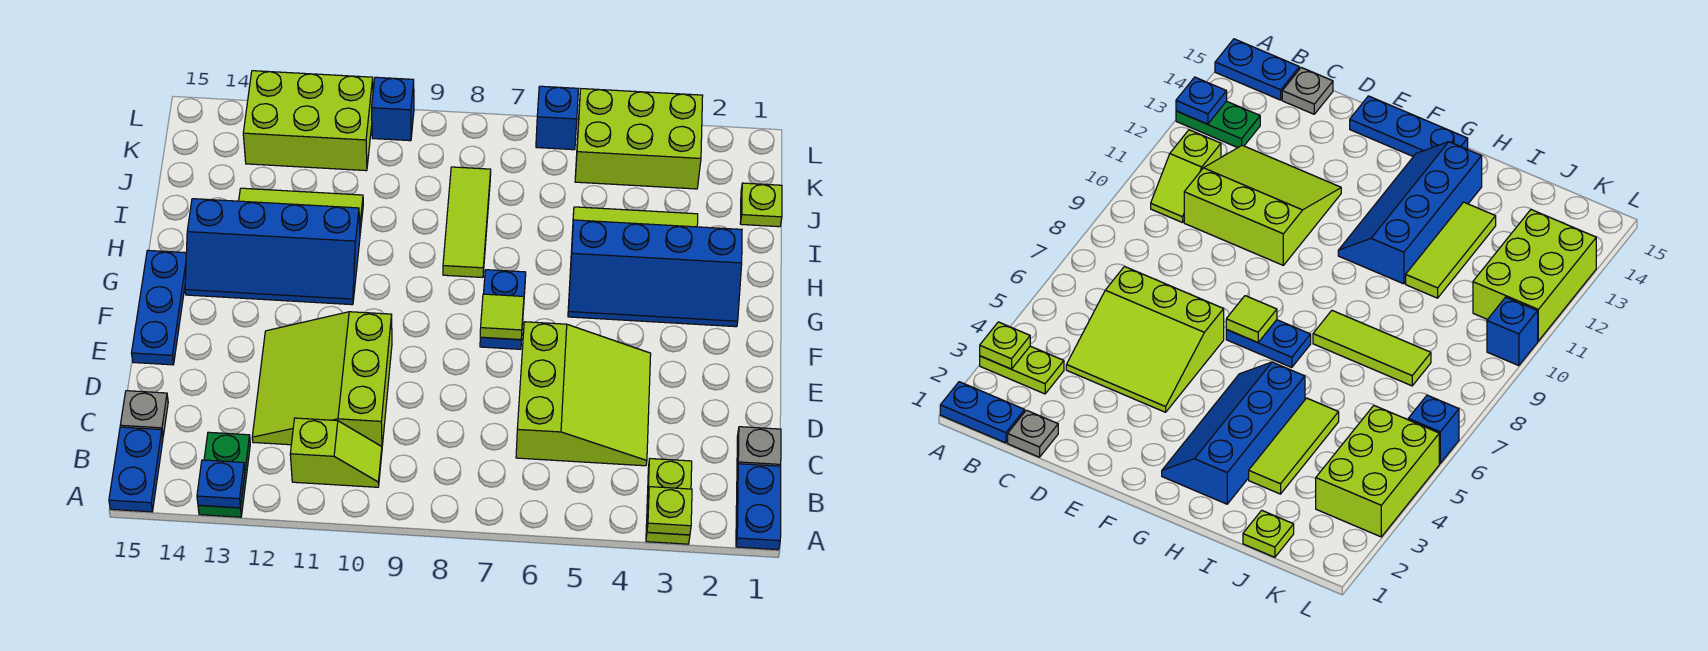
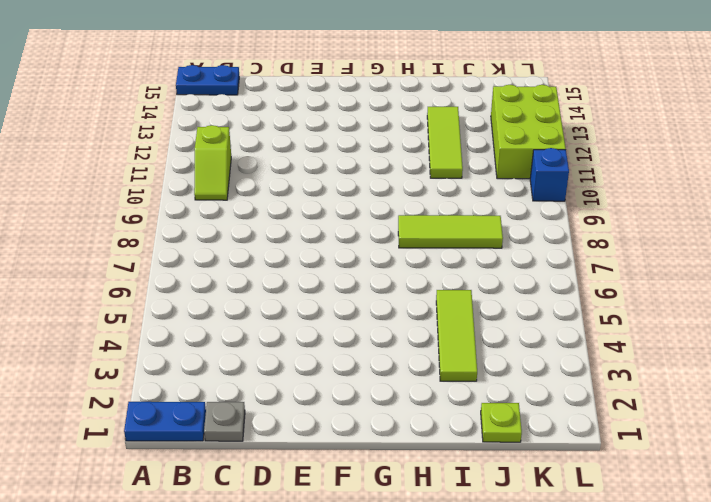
none -> lime plate A3:B3 level 1
none -> green plate A13:B13 level 1
none -> lime slope C4:E6 level 1 top 6

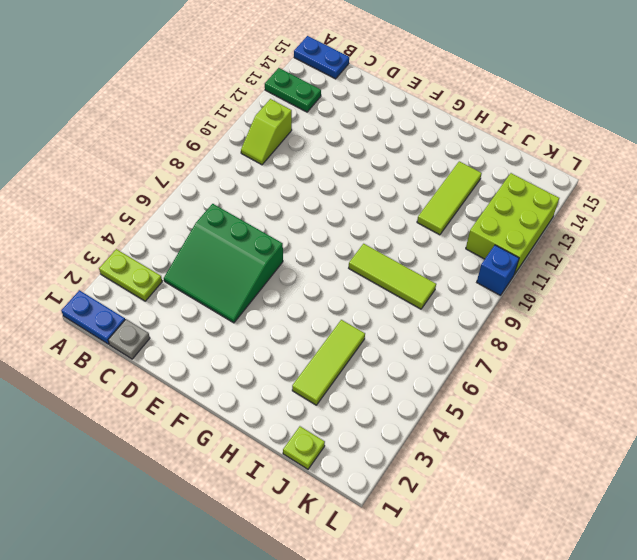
green slope C4:E6 level 1 top 6 -> lime slope C4:E6 level 1 top 6
none -> lime slope C10:E12 level 1 top 10
none -> grey plate C15 level 1
none -> blue plate E15:G15 level 1

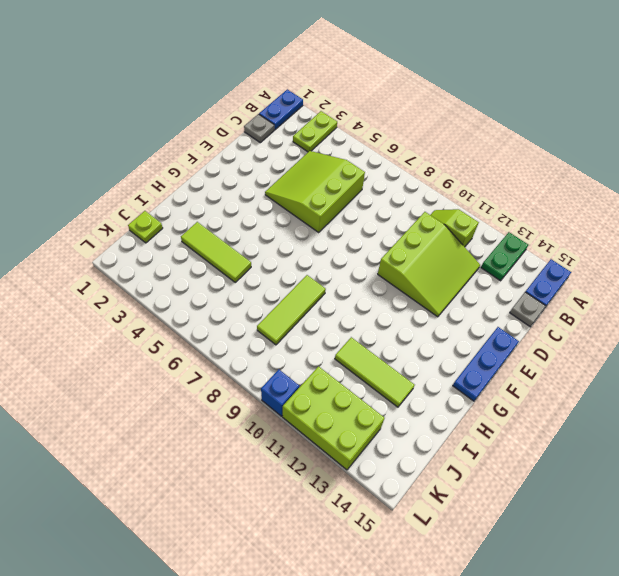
none -> blue plate F7:G7 level 1
none -> blue slope G2:H5 level 1 top H
none -> blue slope G11:H14 level 1 top H

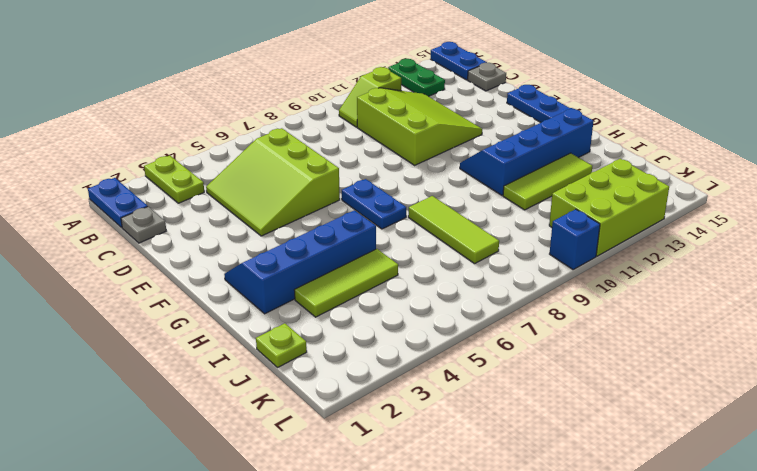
none -> lime brick K3:L5 level 1
none -> blue brick L6 level 1
none -> lime plate A3 level 2

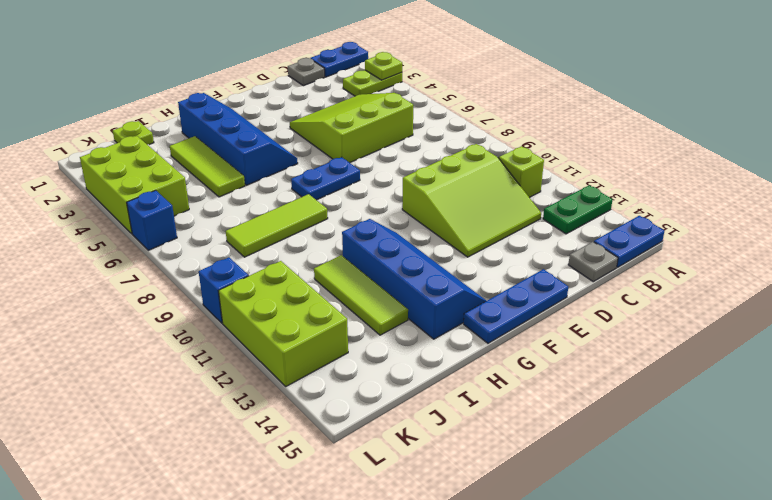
none -> blue plate A13 level 2
none -> lime tile F7 level 2

